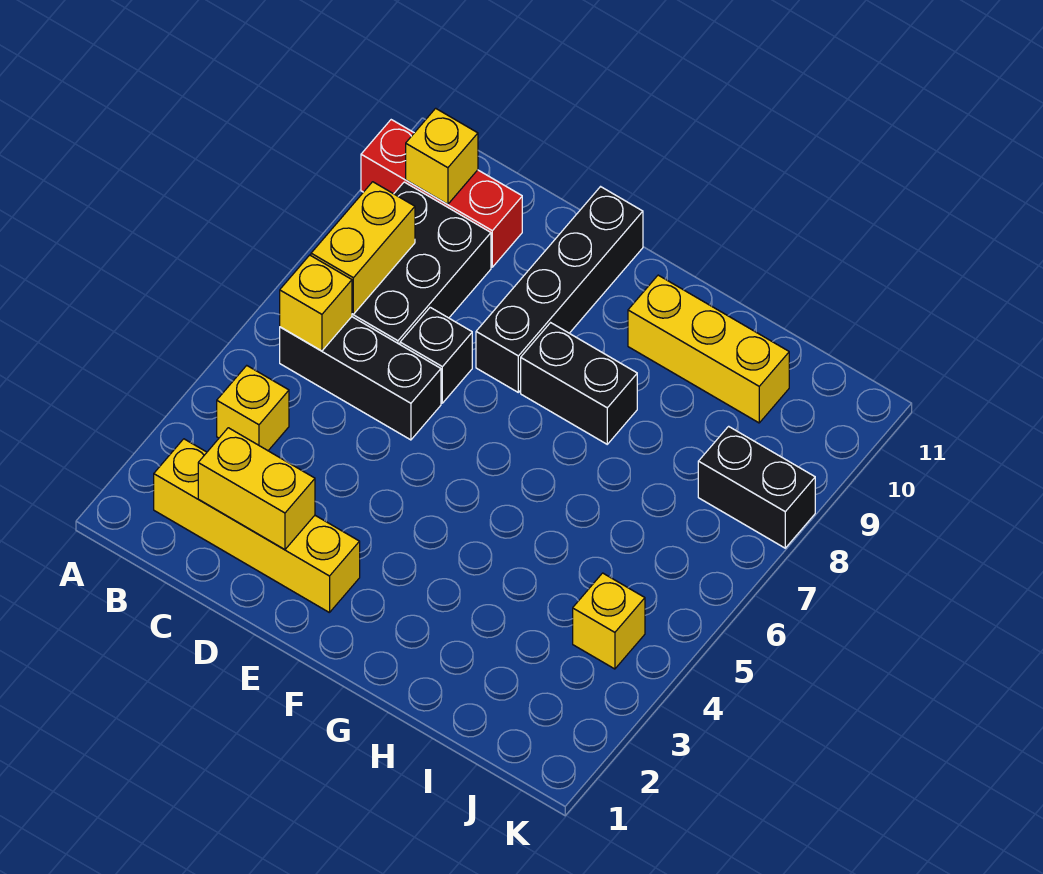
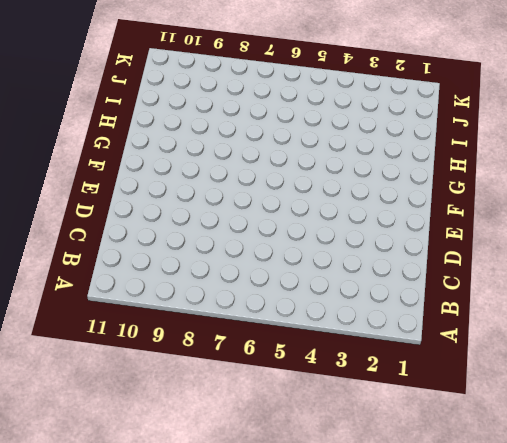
none -> red brick A10:C10 level 1
none -> yellow brick B2:E2 level 1
none -> yellow brick B4 level 1

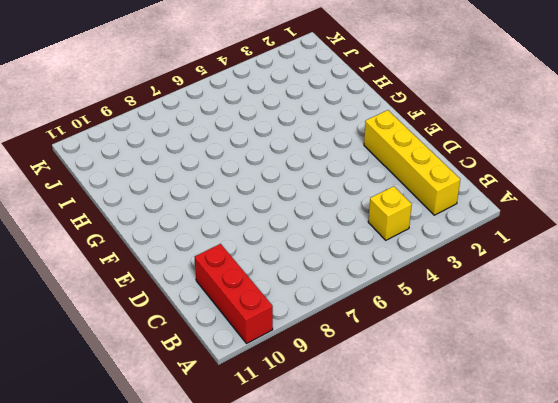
none -> black brick B6:D6 level 1
none -> black brick B7:C9 level 1
none -> black brick D7 level 1

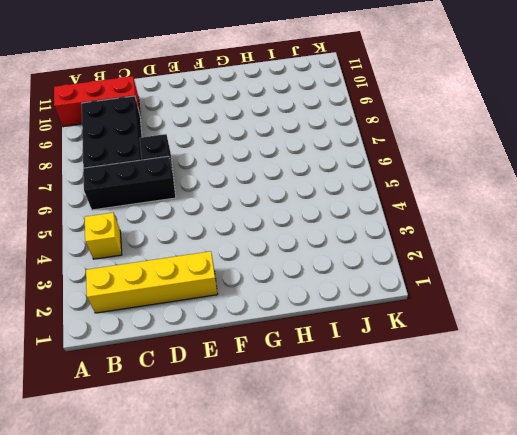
none -> black brick E8:E11 level 1
none -> black brick F8:G8 level 1
none -> yellow brick G10:I10 level 1

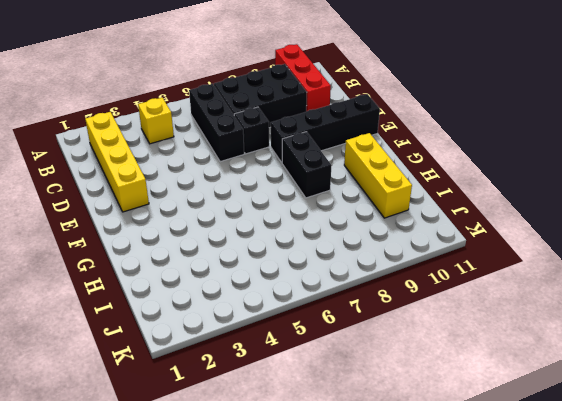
none -> yellow brick J4 level 1
none -> black brick J8:K8 level 1
none -> yellow brick B6 level 2

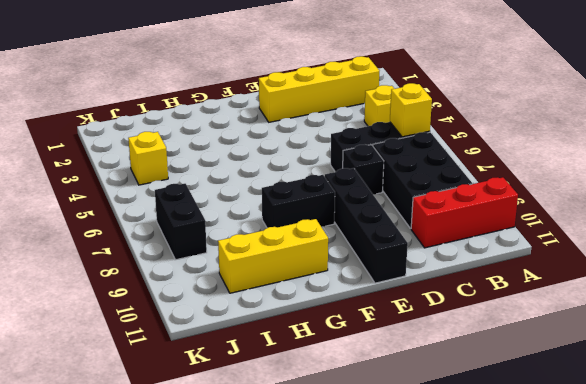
black brick J7:J8 level 1 -> black brick J8:K8 level 1
none -> yellow brick B7:B8 level 2
none -> yellow brick B10 level 2
none -> yellow brick C2:D2 level 2

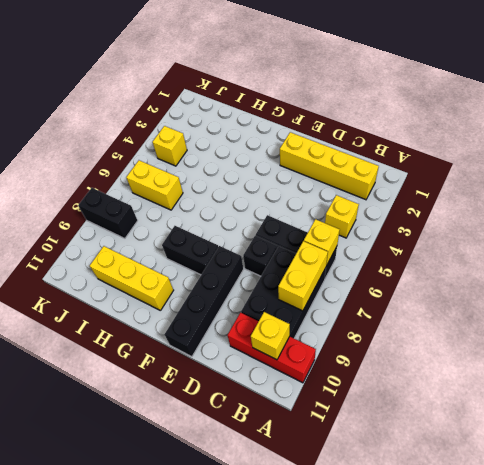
yellow brick I6:J6 level 1 -> yellow brick C2:D2 level 2

